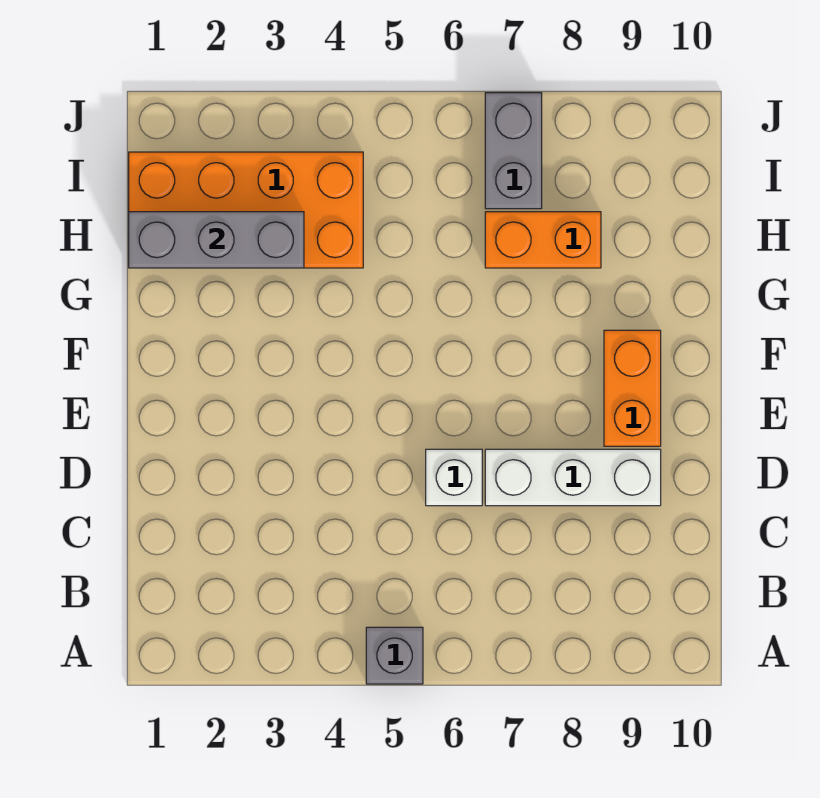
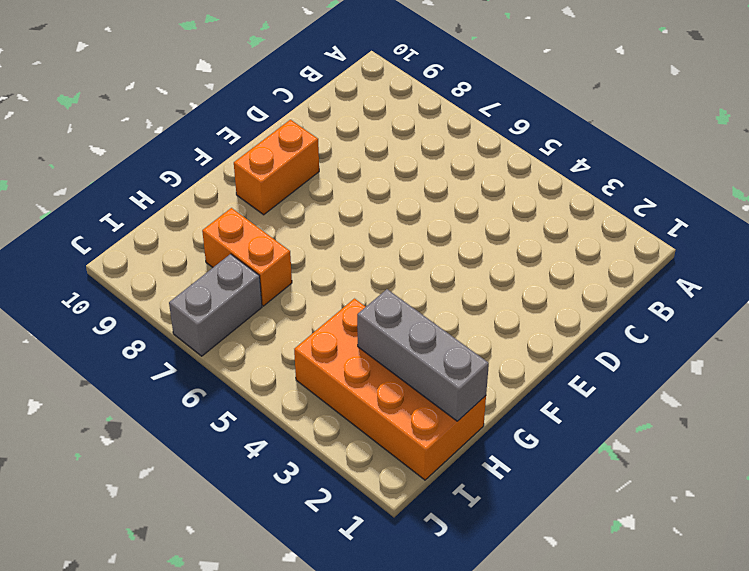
none -> grey brick A5 level 1
none -> white brick D6 level 1

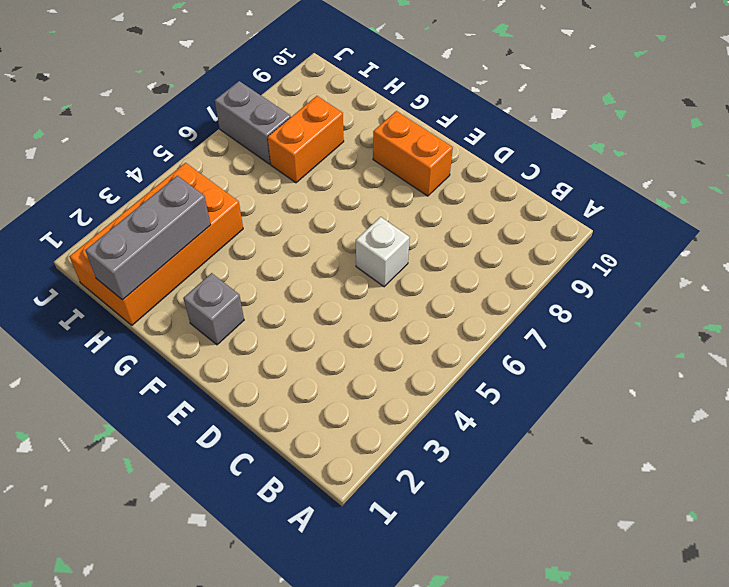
grey brick F2 level 1 -> grey brick A5 level 1
none -> white brick D7:D9 level 1

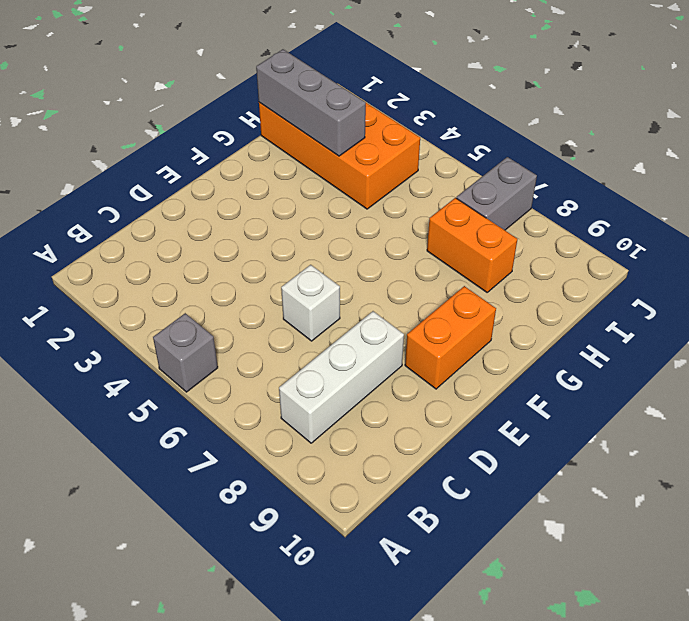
white brick B8:D8 level 1 -> white brick D7:D9 level 1

